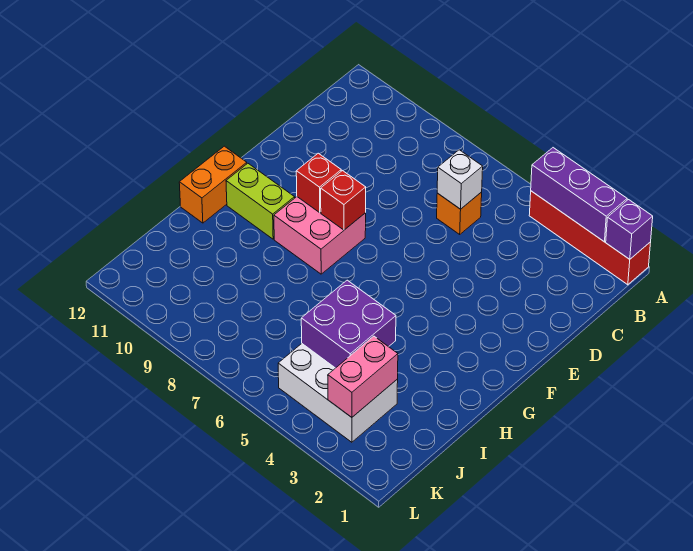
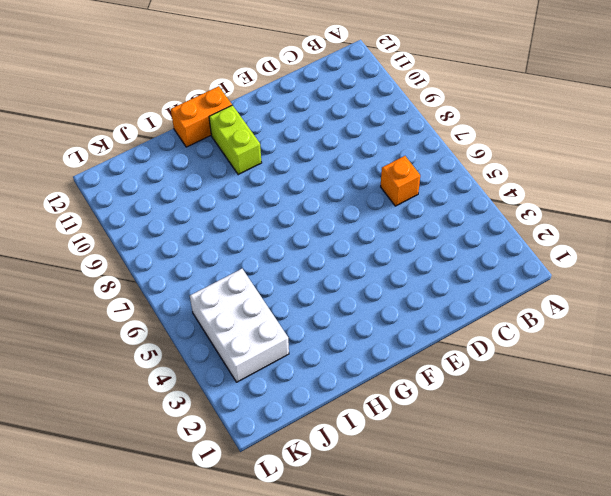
none -> red brick A1:A4 level 1
none -> pink brick F8:G9 level 1
none -> purple brick A1 level 2

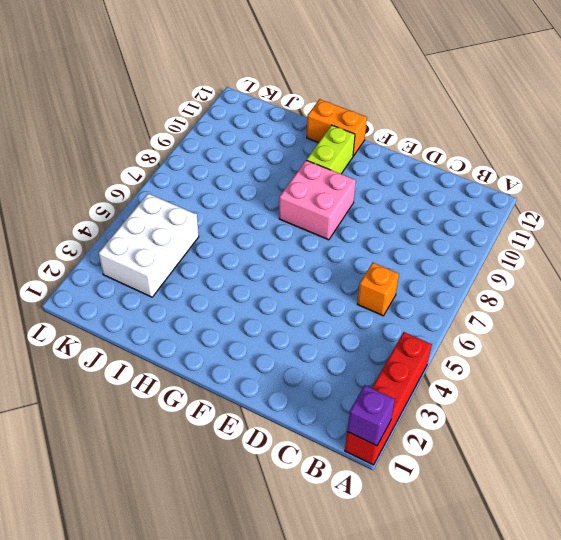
none -> purple brick A2:A4 level 2
none -> white brick C6 level 2
none -> red brick F8 level 2

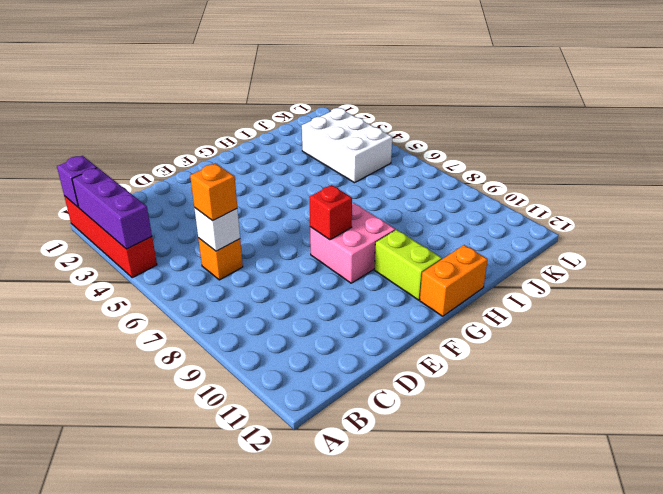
orange brick C6 level 3 -> none
none -> red brick F9 level 2
none -> purple brick I4:J5 level 2
none -> pink brick J3:K3 level 2

